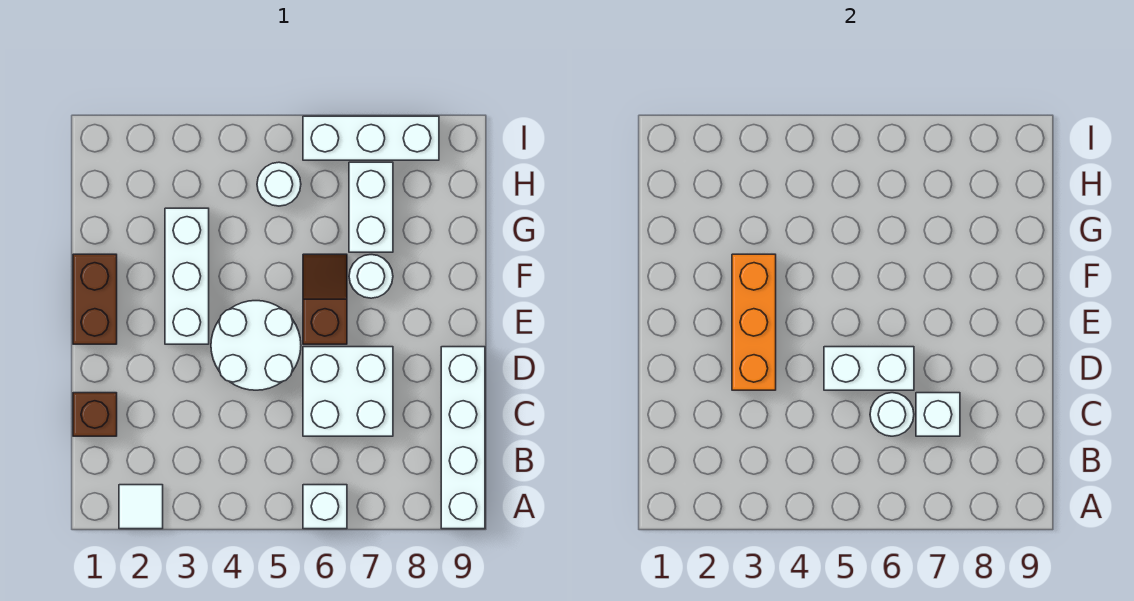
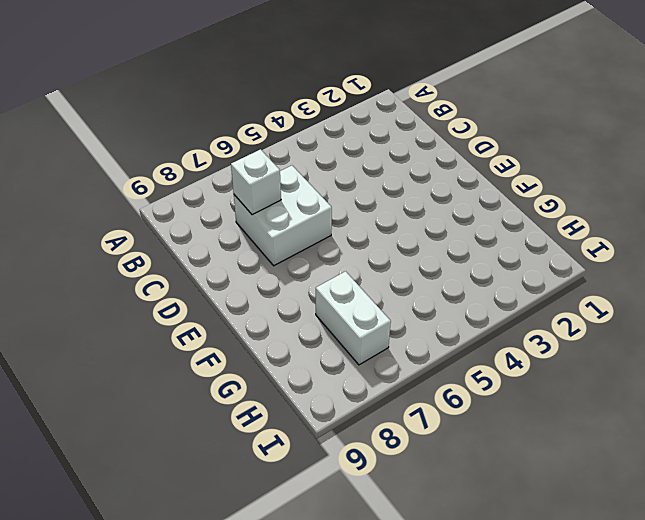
none -> white tile A2 level 1
none -> white brick A6 level 1
none -> white brick A9:D9 level 1

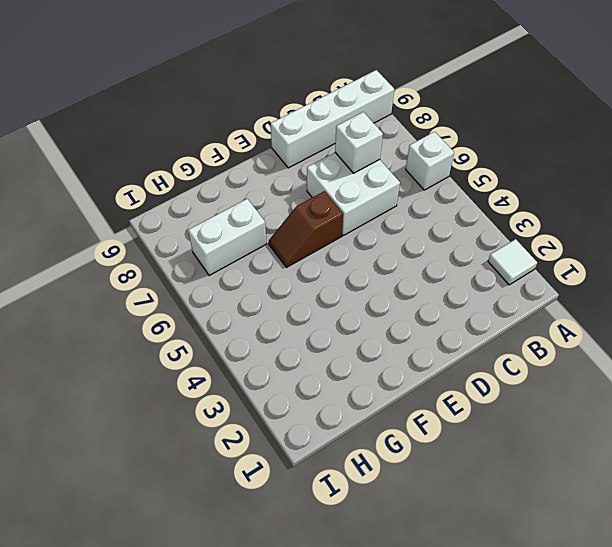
none -> brown brick C1 level 1
none -> white round brick D4:E5 level 1
none -> brown brick E1:F1 level 1

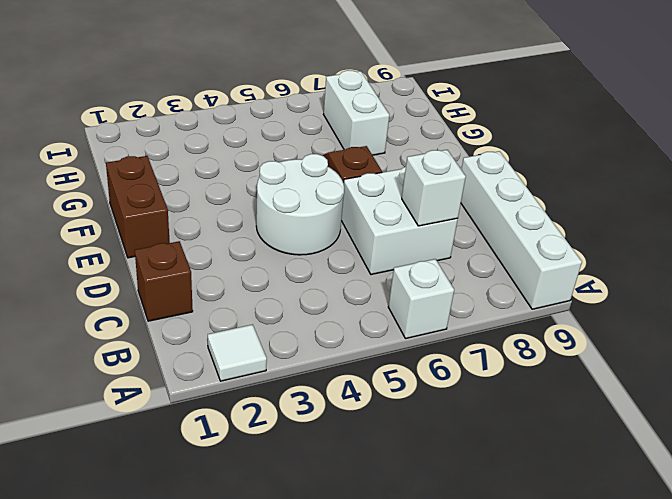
none -> white brick E3:G3 level 1
none -> white round brick F7 level 1
none -> white round brick H5 level 1

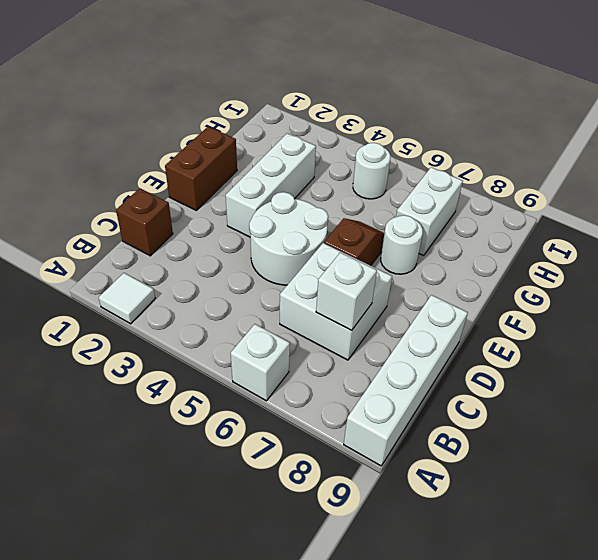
none -> white brick I6:I8 level 1
none -> white round brick C6 level 2
none -> orange brick D3:F3 level 2

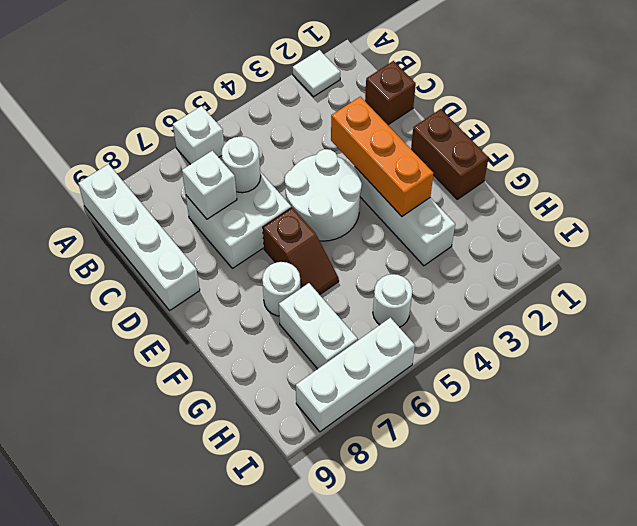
none -> white brick D5:D6 level 2

